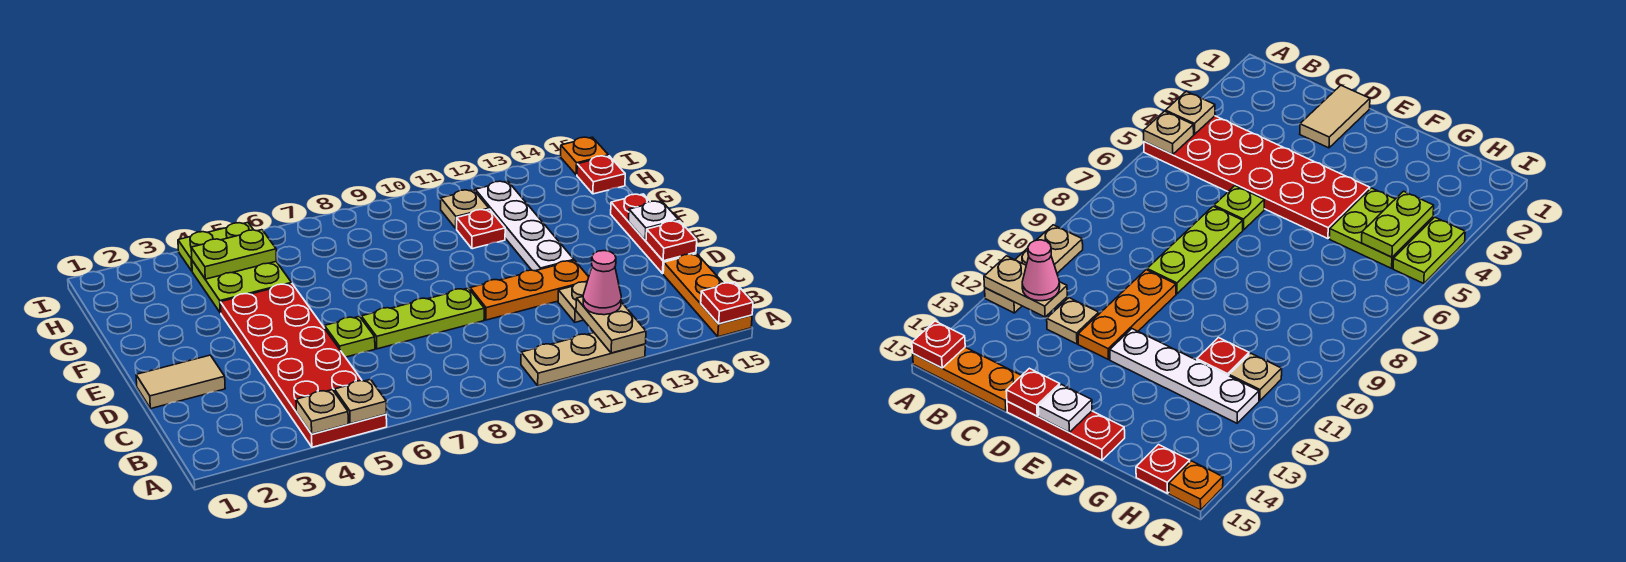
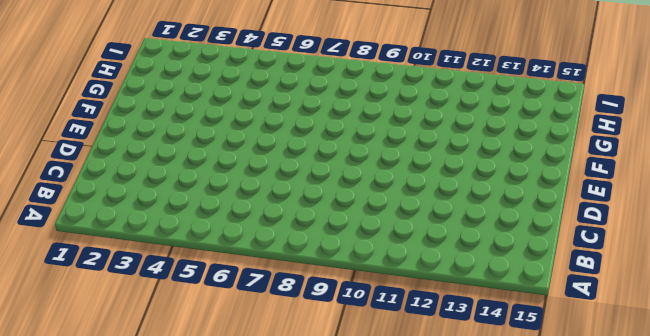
none -> red plate A4:F5 level 1
none -> tan plate A10:A12 level 1
none -> orange plate A15:C15 level 1

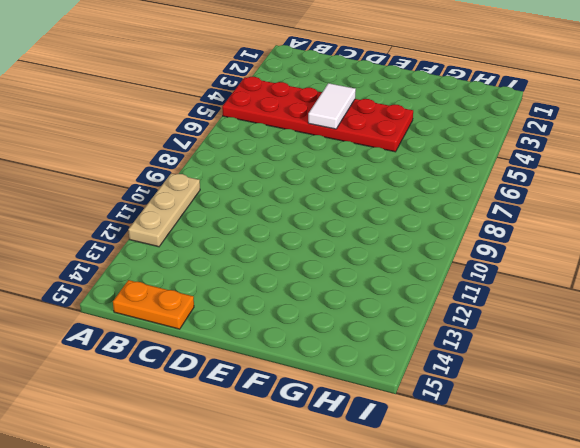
orange plate B15:C15 level 1 -> orange plate A15:C15 level 1
white tile D4:D5 level 2 -> none
none -> tan plate C12 level 1
none -> tan tile D1:D2 level 1
none -> lime plate D6 level 1

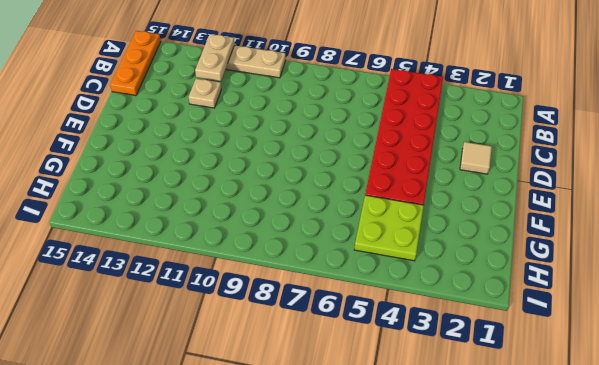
tan tile D2 level 1 -> tan tile D1:D2 level 1
none -> lime plate D6 level 1
none -> lime plate D7:D9 level 1
none -> orange plate D10:D12 level 1

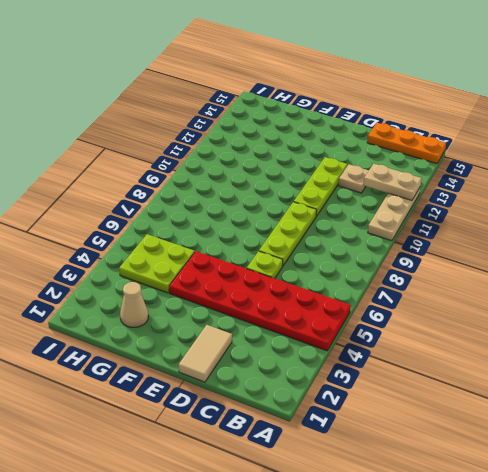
lime plate D10:D12 level 1 -> orange plate D10:D12 level 1
tan cone G2 level 1 -> none
none -> red plate D15:F15 level 1
none -> white plate E12:H12 level 1
none -> red plate G11 level 1

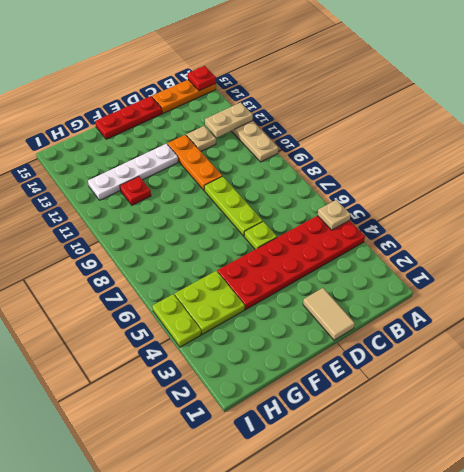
none -> tan plate H11 level 1
none -> red plate H15 level 1
none -> orange plate I15 level 1

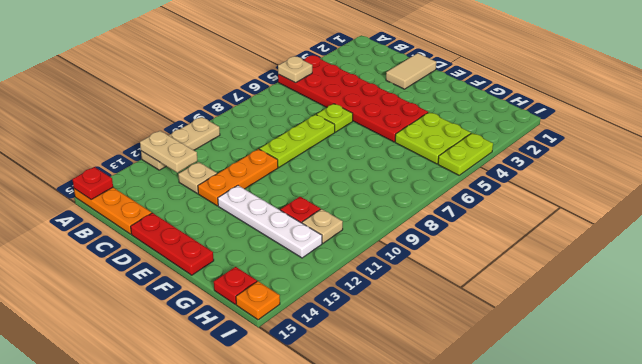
none -> tan plate A4 level 2
none -> red plate D15 level 2
none -> white plate E15 level 2

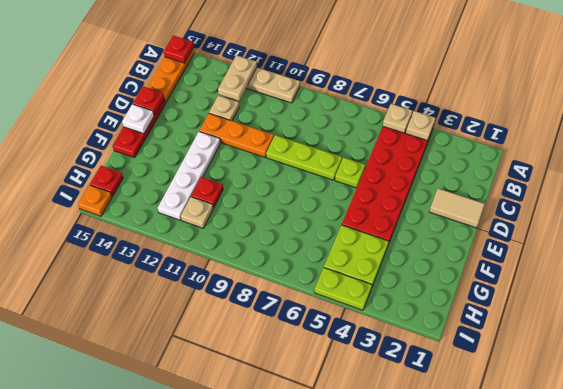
none -> lime plate H4:H5 level 2
none -> pink cone B12 level 3

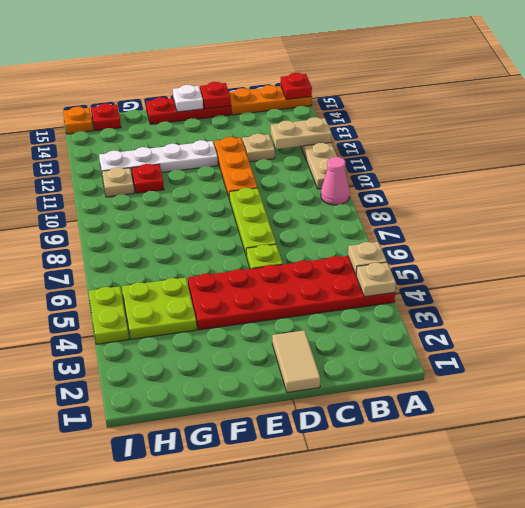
pink cone A9 level 1 -> pink cone B12 level 3
none -> lime plate H4:H5 level 2

